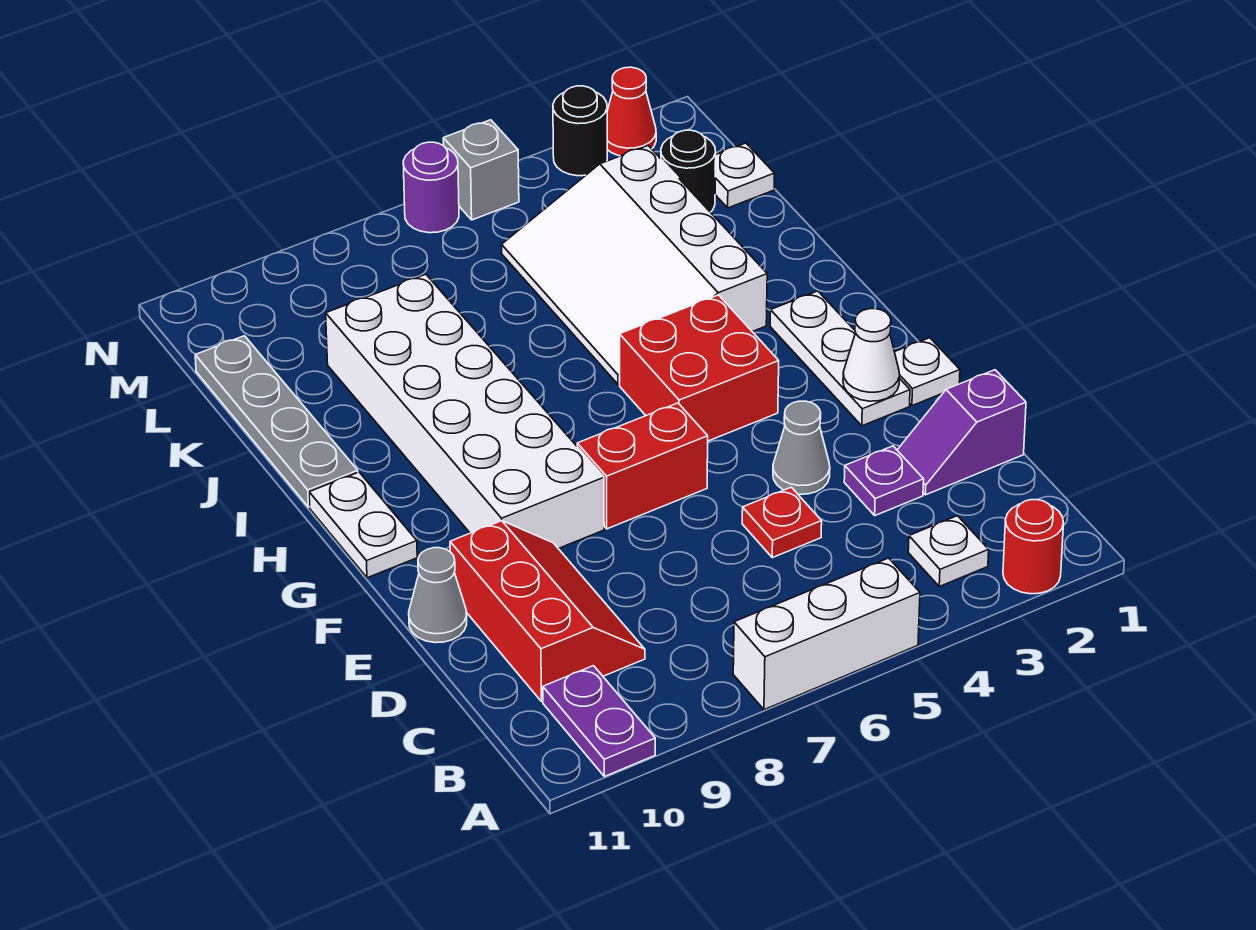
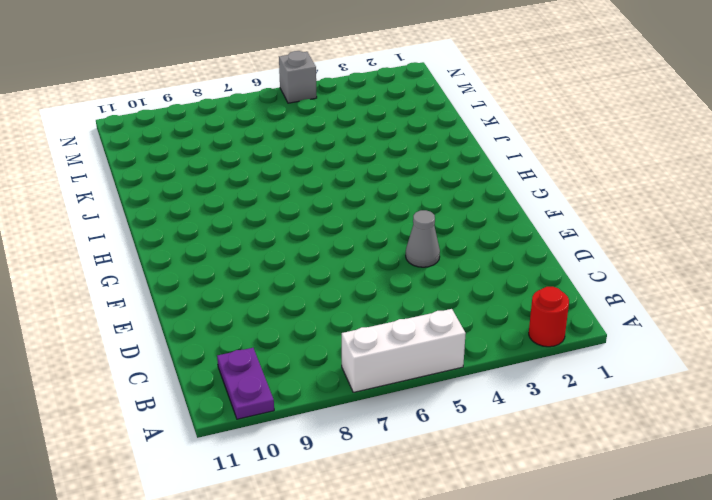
none -> white plate B3 level 1
none -> red slope C9:E10 level 1 top 10
none -> purple slope D1:D2 level 1 top 1

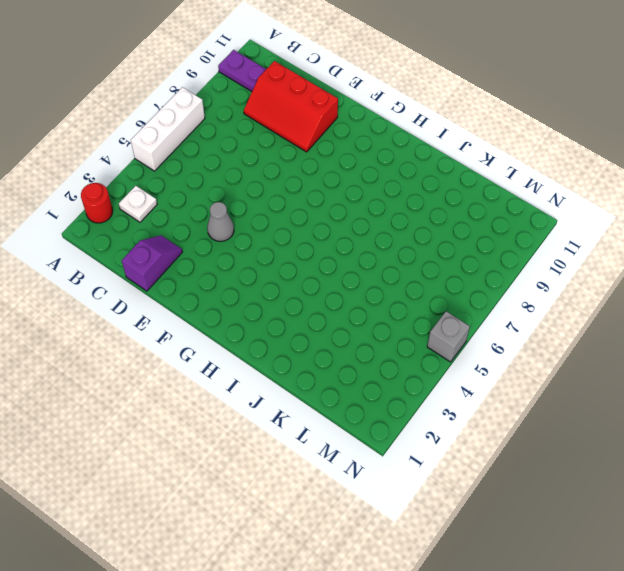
none -> purple plate D3 level 1
none -> red plate D5 level 1
none -> grey cone E11 level 1

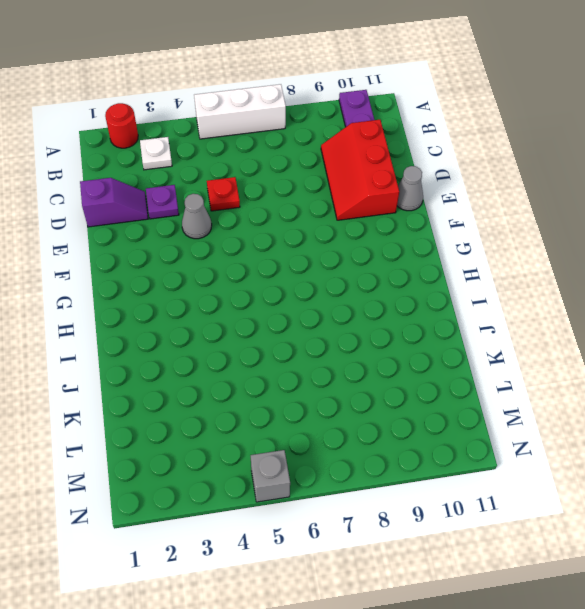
none -> white plate F1 level 1
none -> white plate F2:H2 level 1
none -> red brick F6:F7 level 1

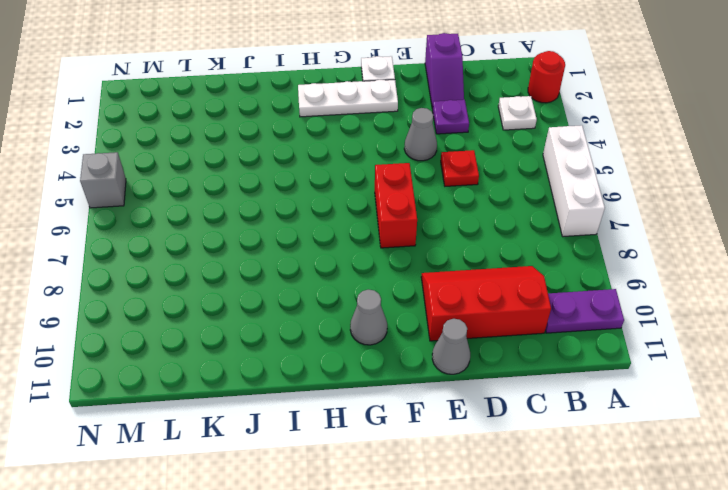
grey cone G10 level 1 -> none
none -> white brick F8:K9 level 1
none -> red brick G4:H5 level 1
none -> white plate G11:H11 level 1

